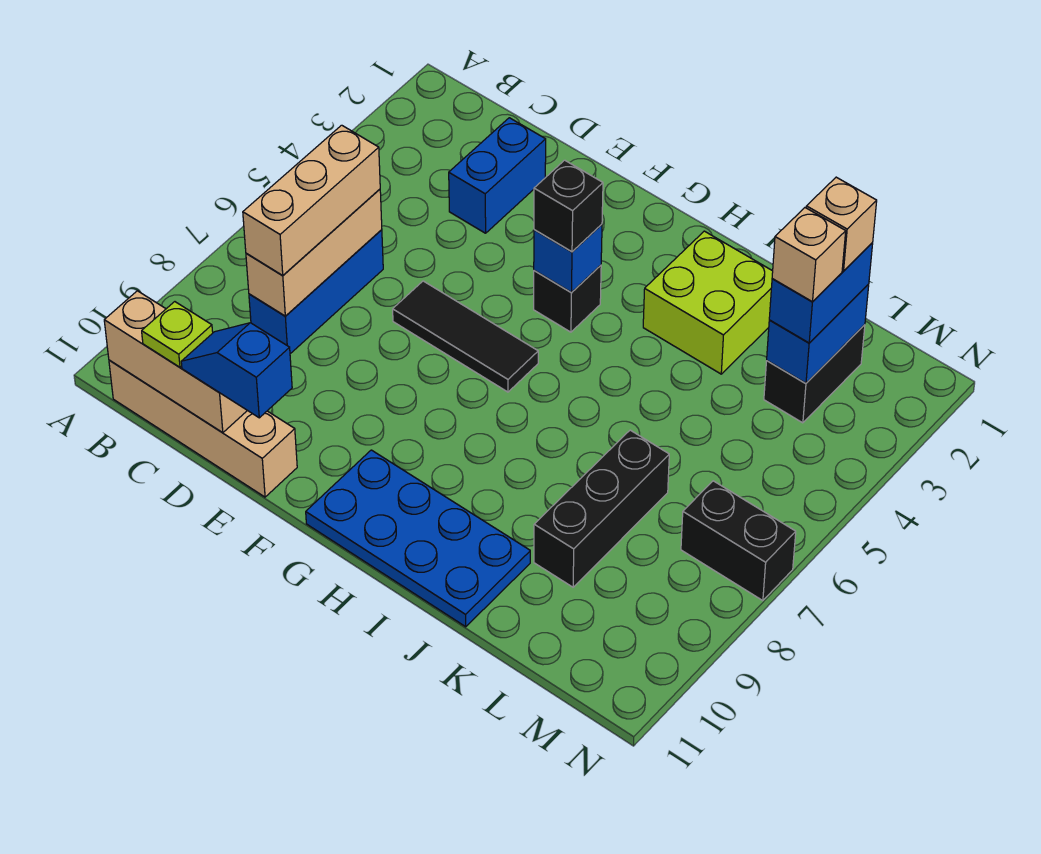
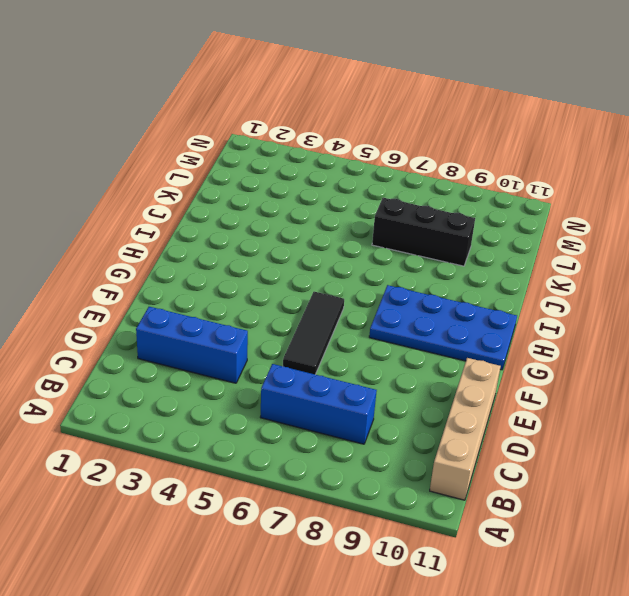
blue brick D2:D4 level 1 -> blue brick D2:D3 level 1
blue plate G8:H11 level 1 -> blue plate G10:J11 level 1
none -> black brick G4 level 1
none -> lime brick I2:J3 level 1
none -> black brick L2:L3 level 1

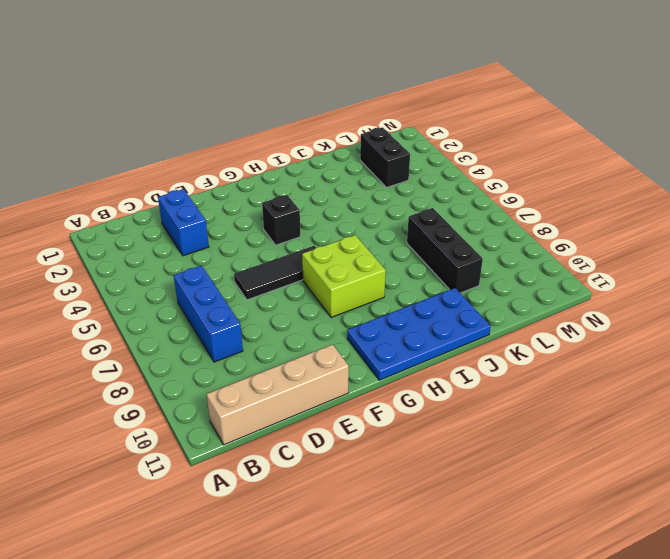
lime brick G7:H8 level 1 -> lime brick I2:J3 level 1
none -> black brick M7:N7 level 1
none -> tan brick B11:D11 level 2
none -> tan brick C6:C8 level 2

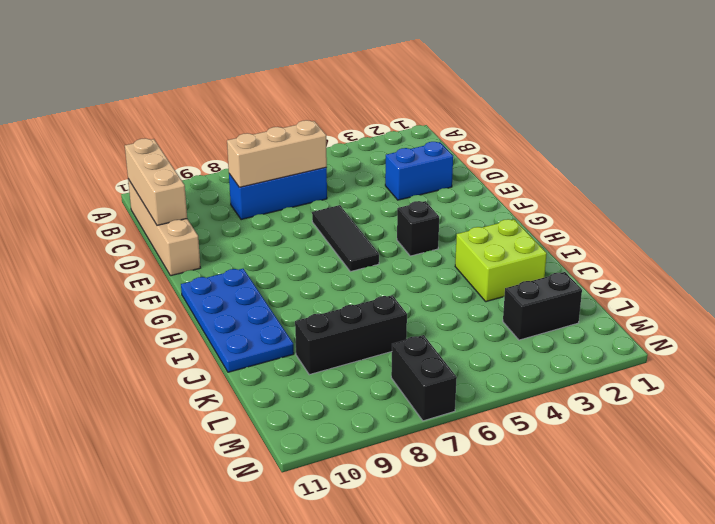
none -> blue brick G4 level 2
none -> blue brick L2:L3 level 2
none -> tan brick C6:C8 level 3

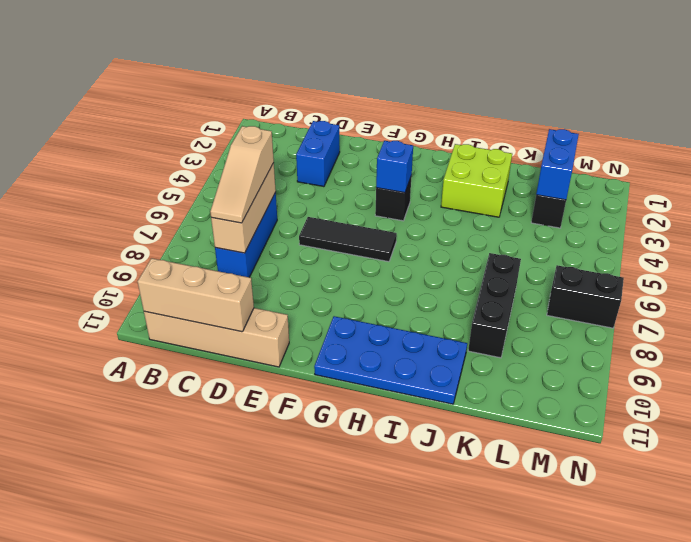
tan slope C6:C8 level 3 top 6 -> tan brick C6:C8 level 3
none -> lime plate C11 level 3
none -> blue slope D11:E11 level 3 top E
none -> black brick G4 level 3

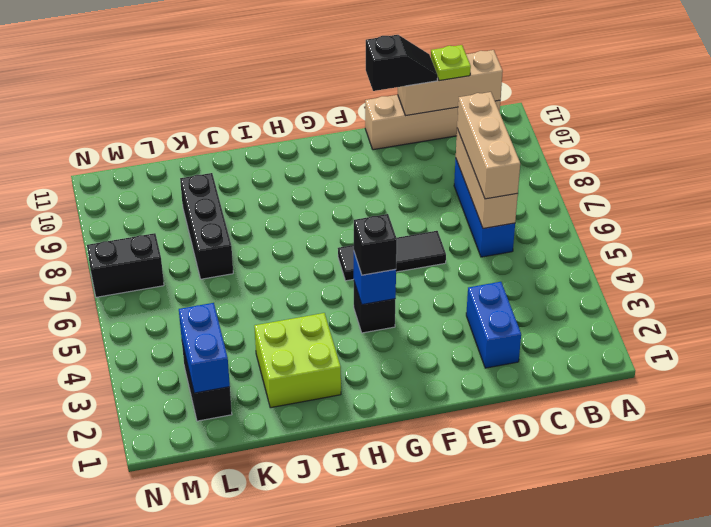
black slope D11:E11 level 3 top E -> blue slope D11:E11 level 3 top E
none -> blue plate G10:J11 level 1
none -> blue brick L2:L3 level 3
none -> tan brick L2 level 4

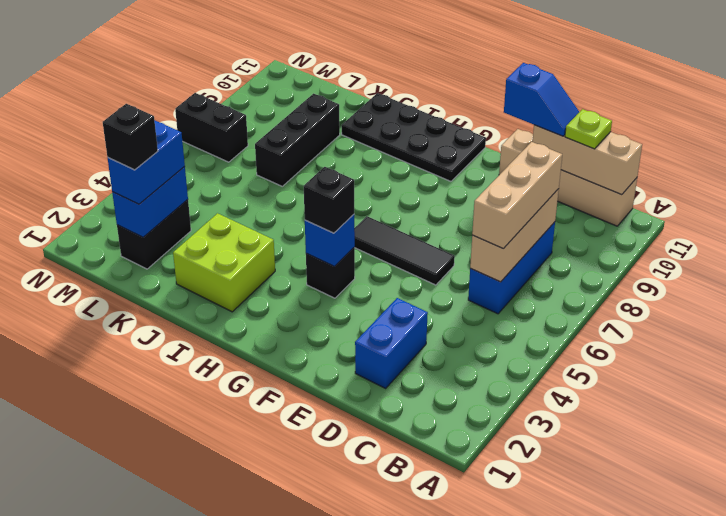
black plate G10:J11 level 1 -> blue plate G10:J11 level 1
black brick L2 level 4 -> tan brick L2 level 4
none -> tan brick L3 level 4

